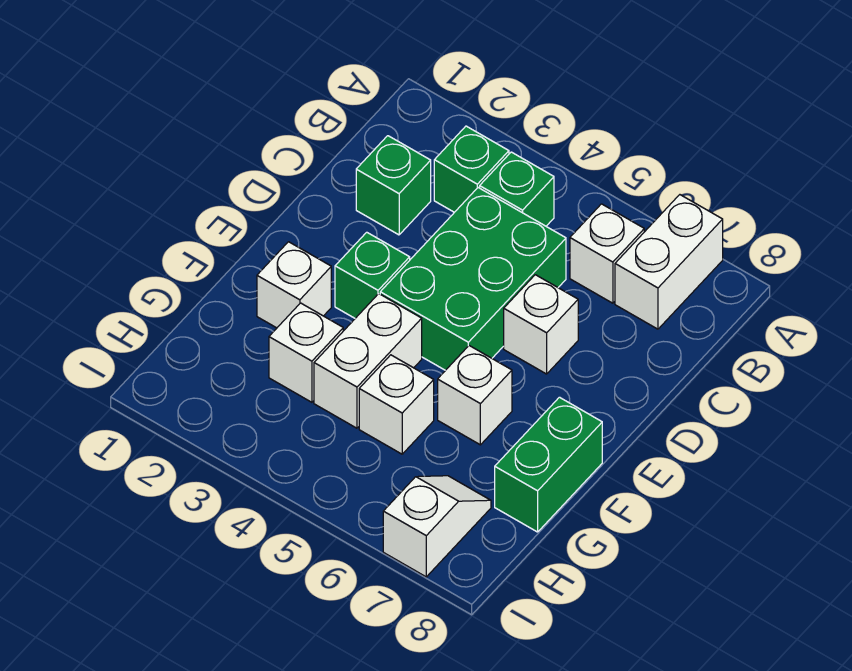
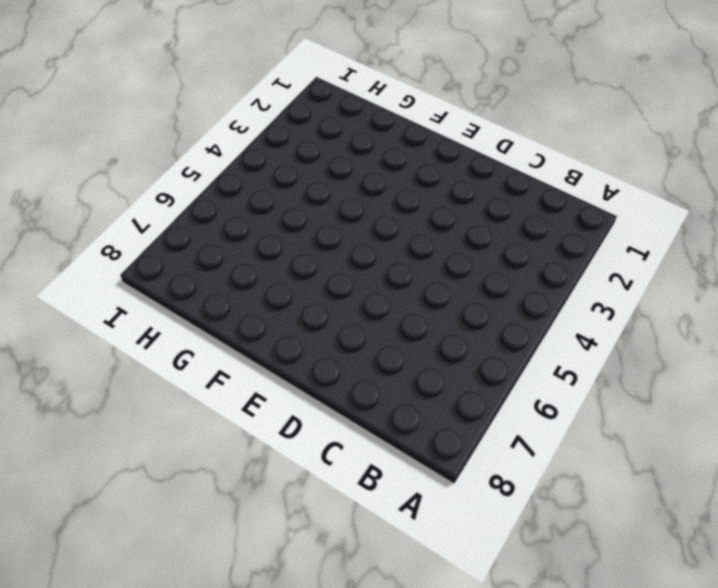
none -> white brick A7:B7 level 1
none -> green brick B3 level 1
none -> green brick B4 level 1

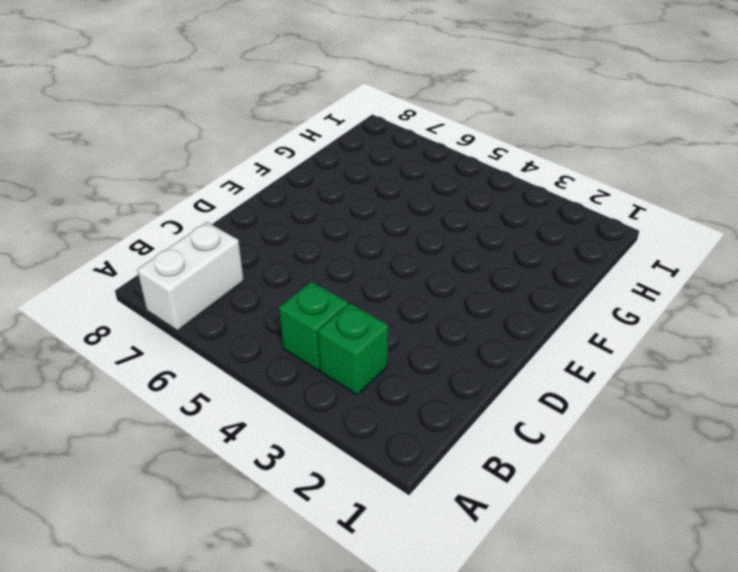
none -> white brick B6 level 1
none -> green brick C2 level 1
none -> green brick C4:E5 level 1

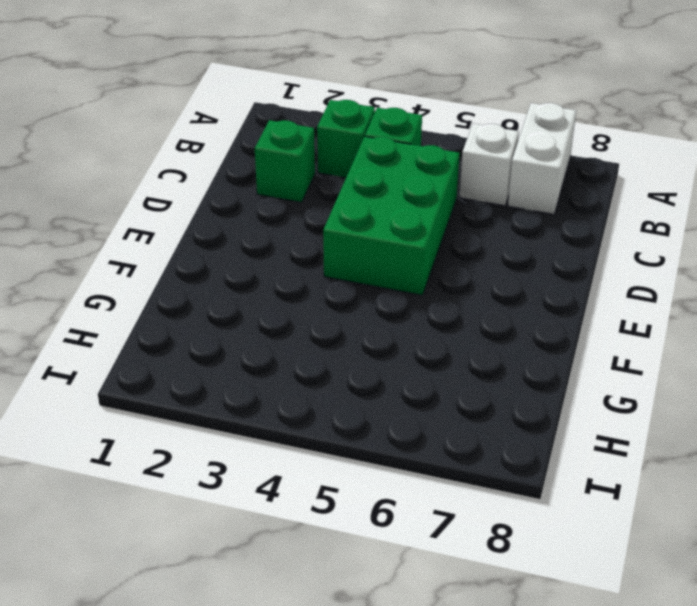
none -> white brick D6 level 1
none -> green brick E3 level 1
none -> white brick F2 level 1

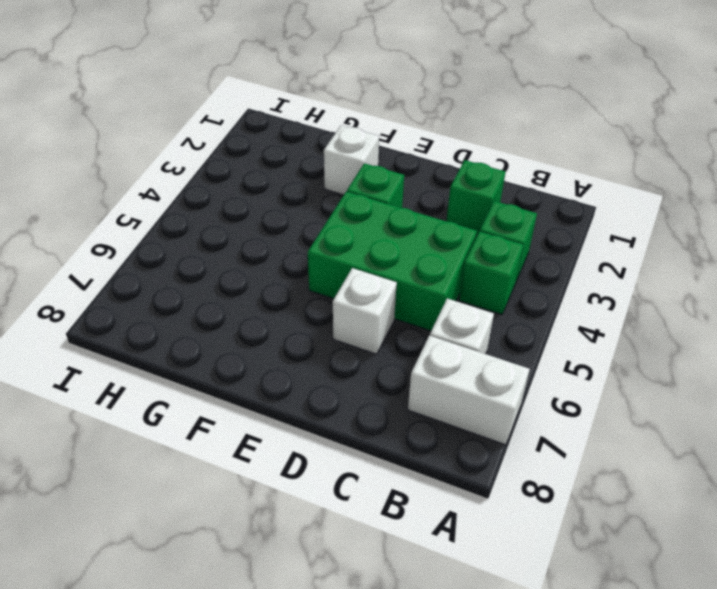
none -> white brick F4:G4 level 1
none -> white brick F6 level 1
none -> green brick F8:G8 level 1

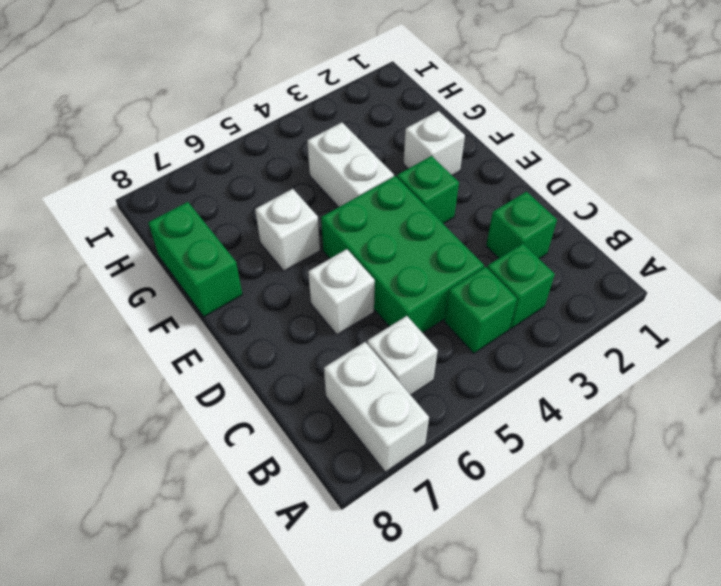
none -> white brick G3 level 1
none -> white brick G5 level 1
none -> white slope H7:I7 level 1 top I

